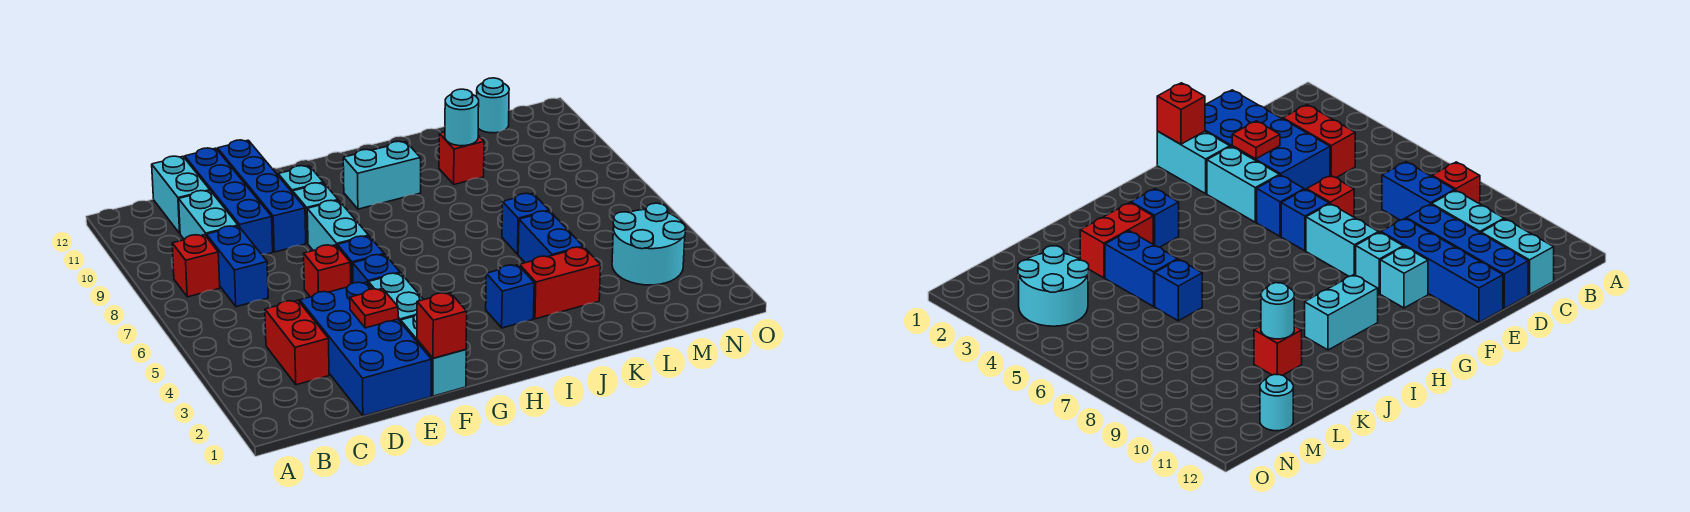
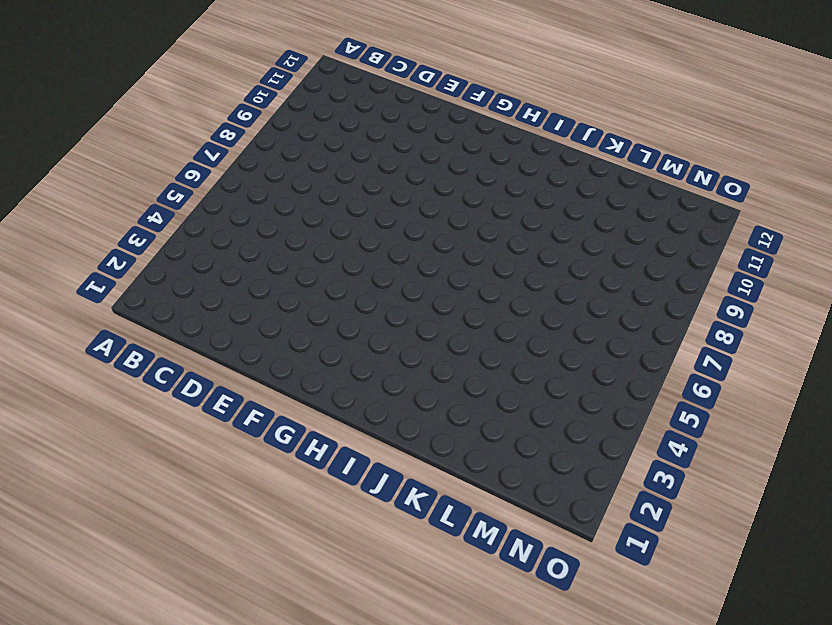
none -> red brick B8 level 1
none -> red brick C3:C4 level 1
none -> blue brick C7:C8 level 1

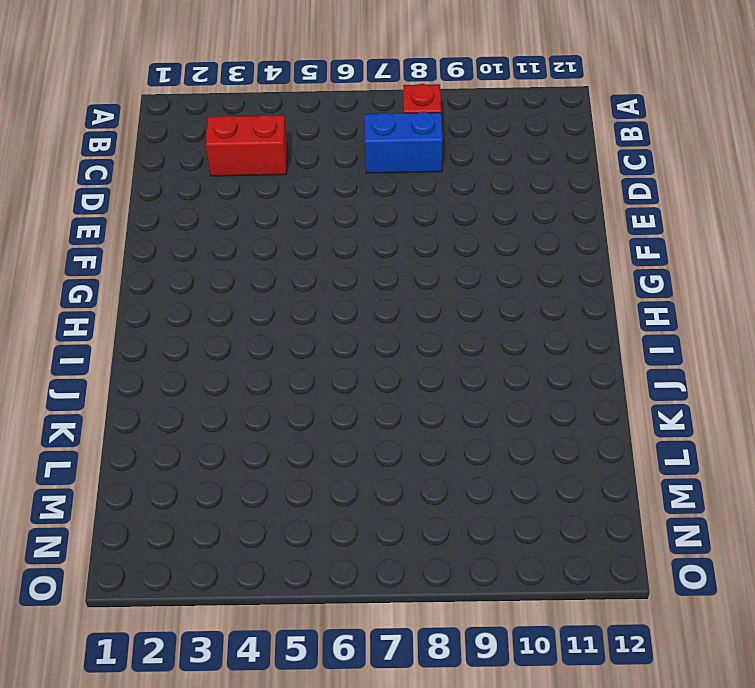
none -> cyan brick C9:C10 level 1
none -> cyan brick C11:C12 level 1
none -> blue brick D1:E4 level 1

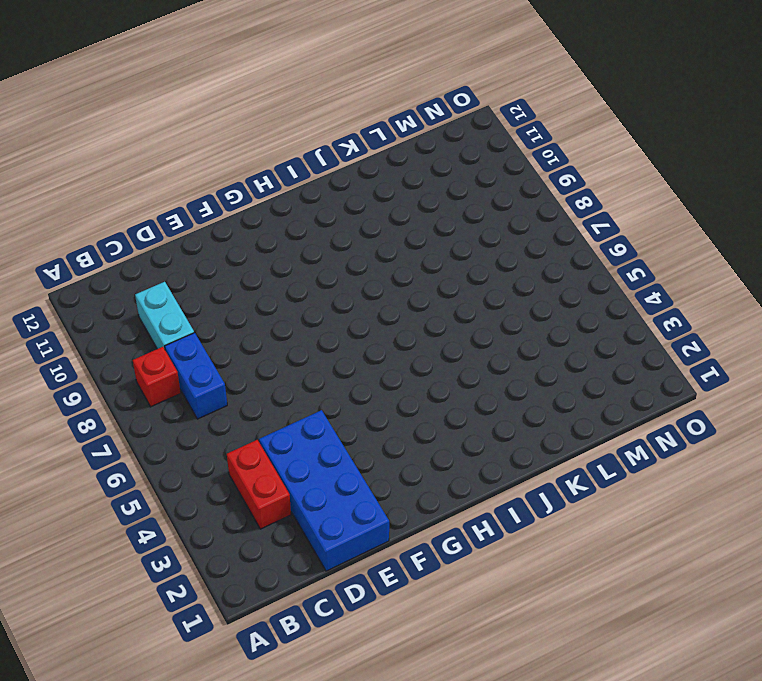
none -> cyan brick C11:C12 level 1
none -> blue brick D9:D12 level 1
none -> red brick E6 level 1

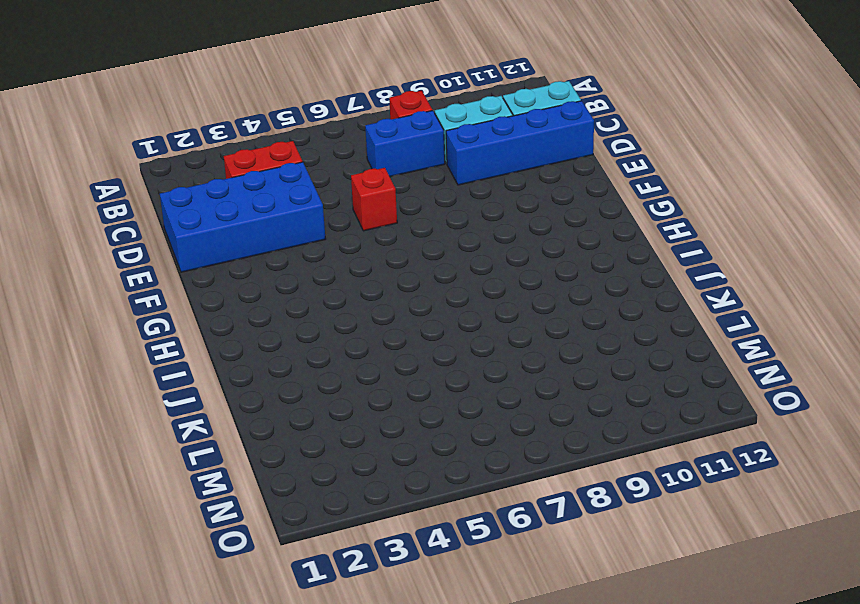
none -> blue brick E9:E12 level 1
none -> cyan brick F1:F2 level 1
none -> cyan brick F3:F4 level 1

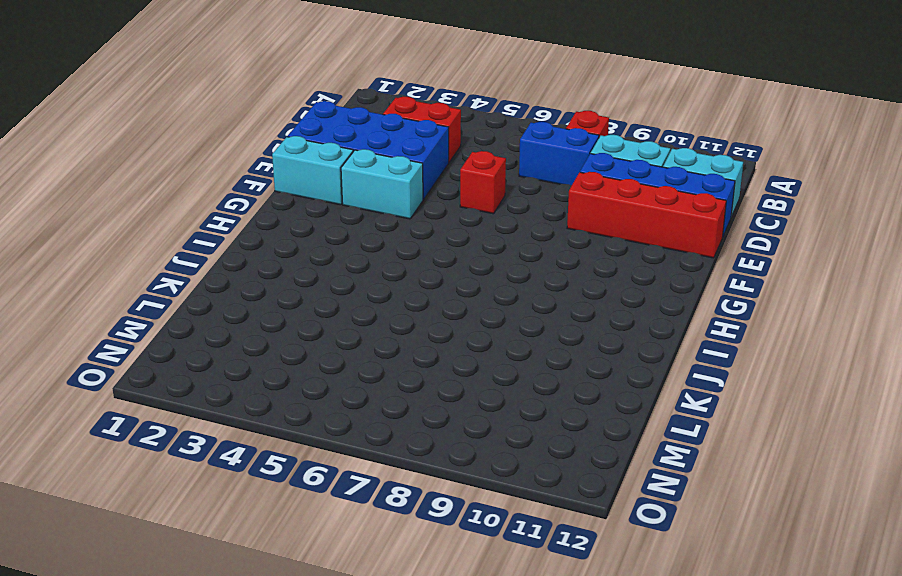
red brick E9:E12 level 1 -> blue brick E9:E12 level 1
none -> blue brick F5 level 1
none -> blue brick F6 level 1
none -> cyan brick F7:F8 level 1

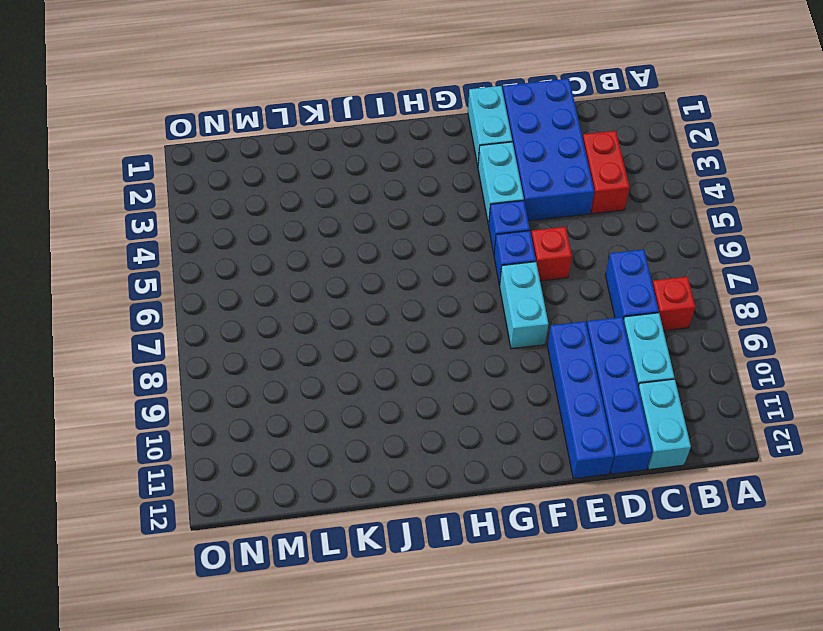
none -> cyan brick F9 level 1
none -> cyan brick F10 level 1
none -> cyan brick H10:I10 level 1

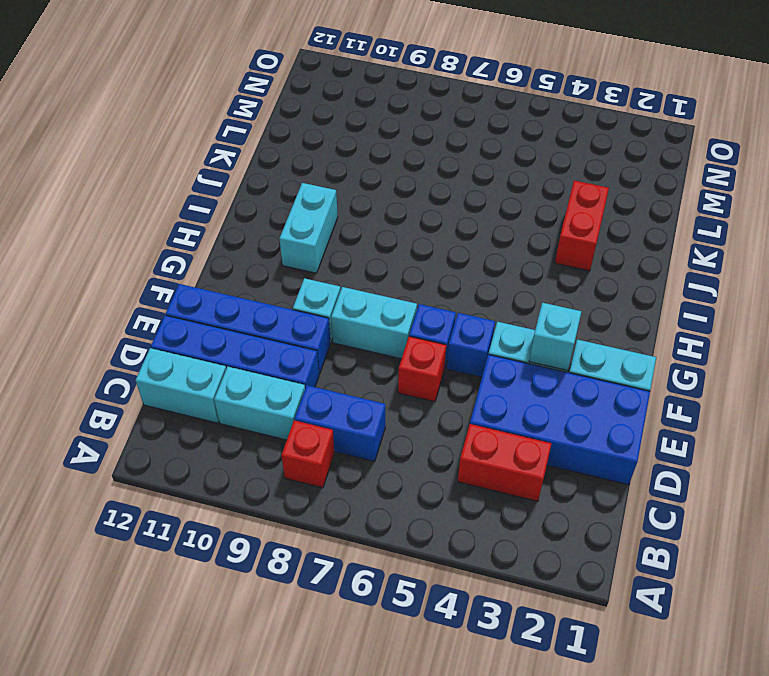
cyan brick F3 level 2 -> cyan brick F10 level 1
none -> blue brick I3 level 1
none -> blue brick K4:K5 level 1
none -> blue brick K6 level 1

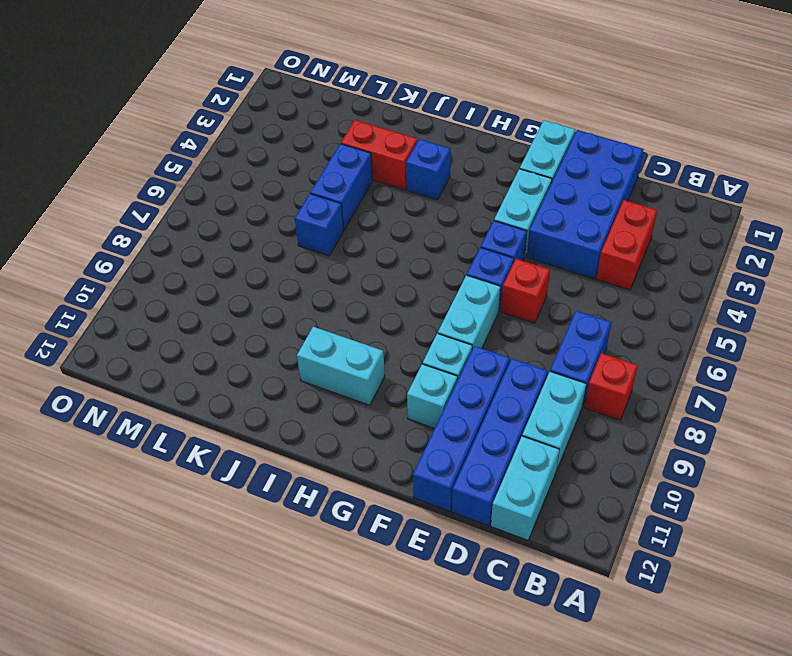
none -> red brick K10 level 1
none -> cyan round brick M3:N4 level 1
none -> cyan round brick M12 level 1

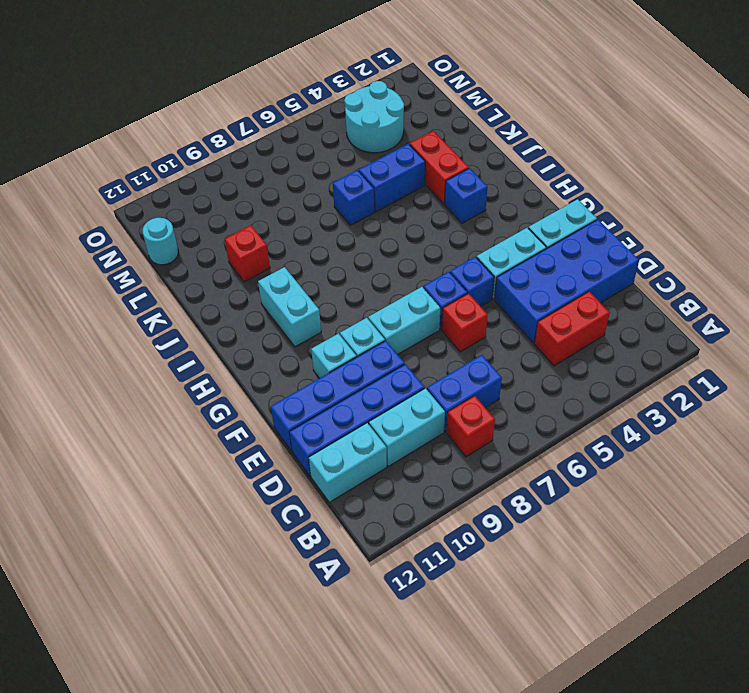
none -> red plate E3 level 2
none -> red brick F1 level 2
none -> cyan round brick K10 level 2

